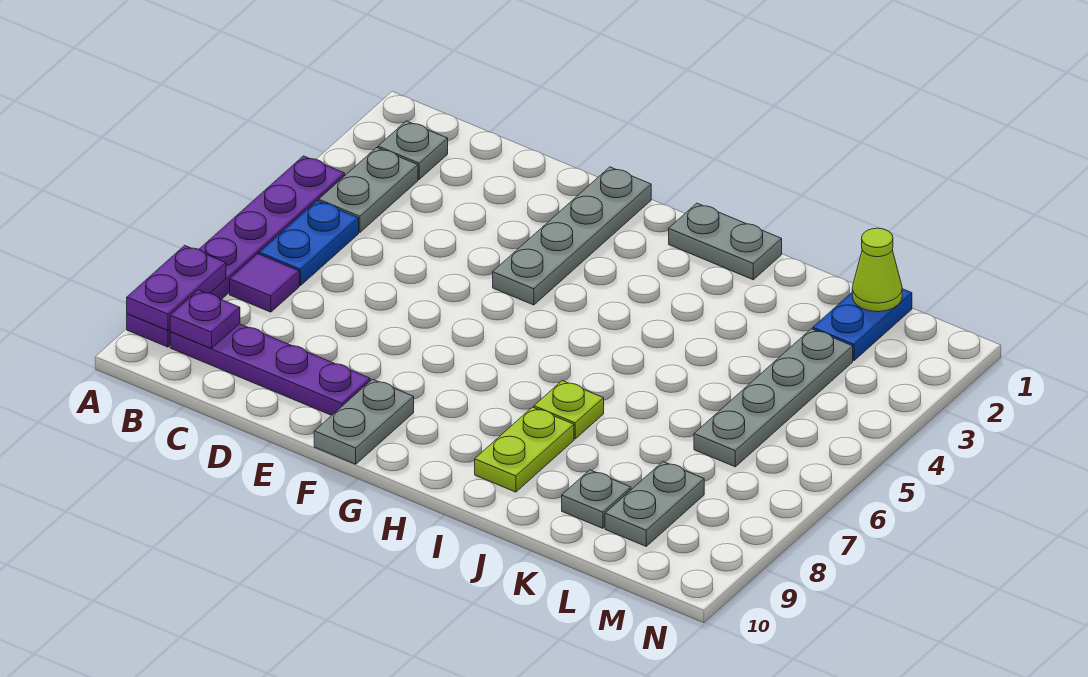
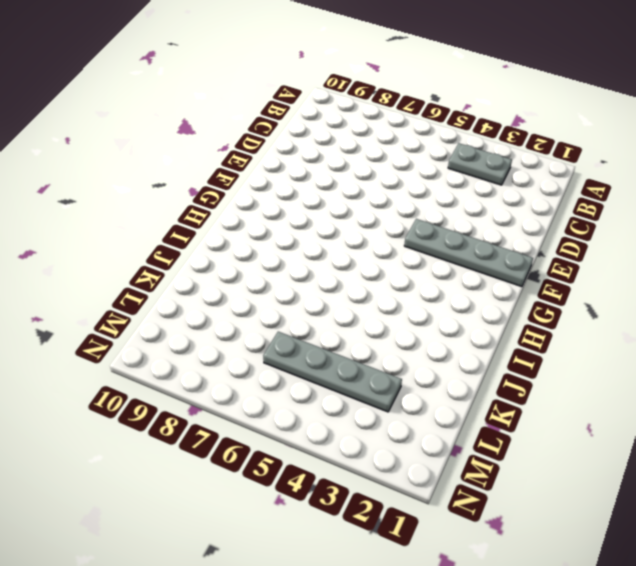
none -> purple plate A4:A9 level 1
none -> grey plate B2 level 1
none -> blue plate B5:B6 level 1

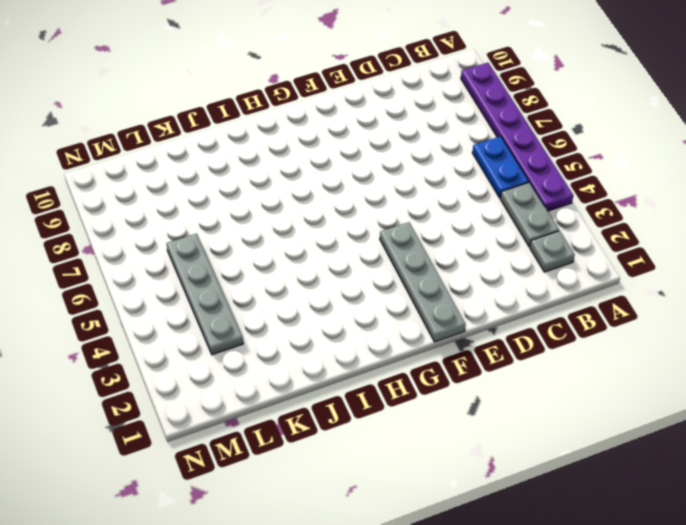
none -> purple tile B7 level 1
none -> purple plate B9:E9 level 1
none -> grey plate F9:F10 level 1

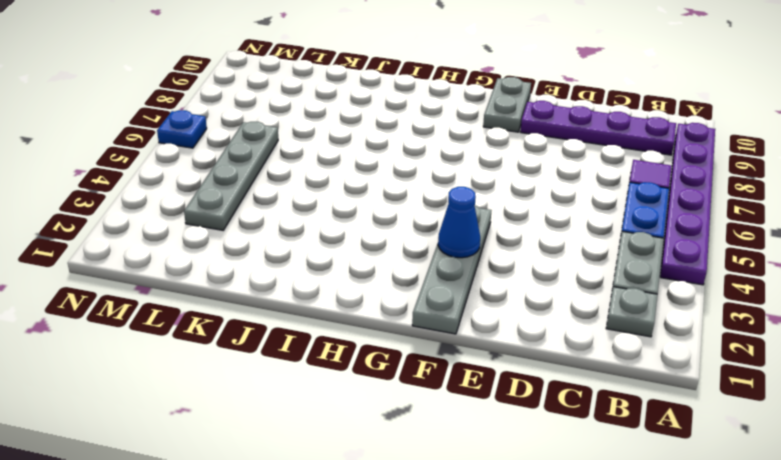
blue cone F3 level 2 -> none
blue plate N6 level 1 -> none
none -> grey plate H1:I1 level 1
none -> lime plate I7 level 1
none -> lime plate I8:I9 level 1

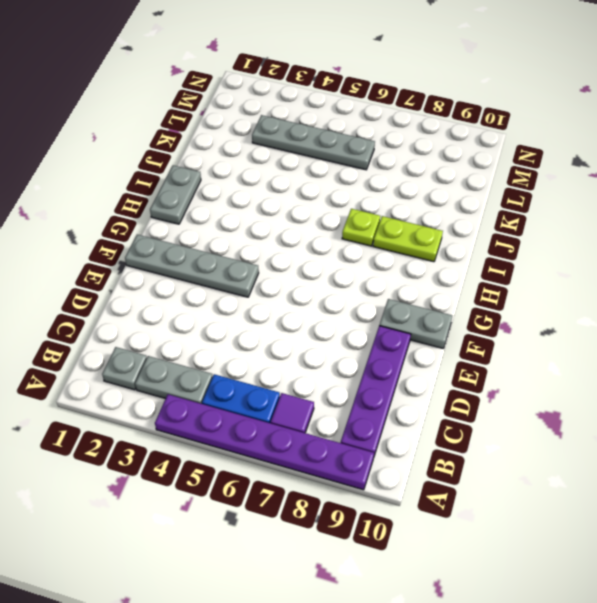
none -> grey plate K9 level 1
none -> blue plate L1:L2 level 1
none -> grey plate L8:L9 level 1

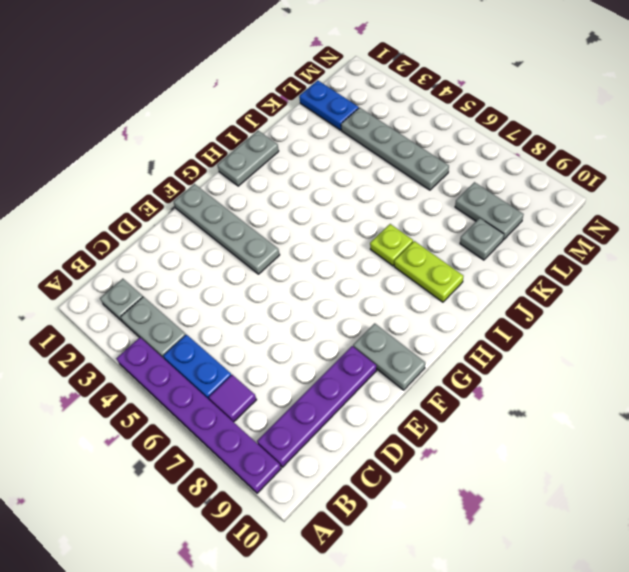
none -> purple plate A8:A9 level 2
none -> purple plate B9 level 2
none -> lime cone L1 level 2

